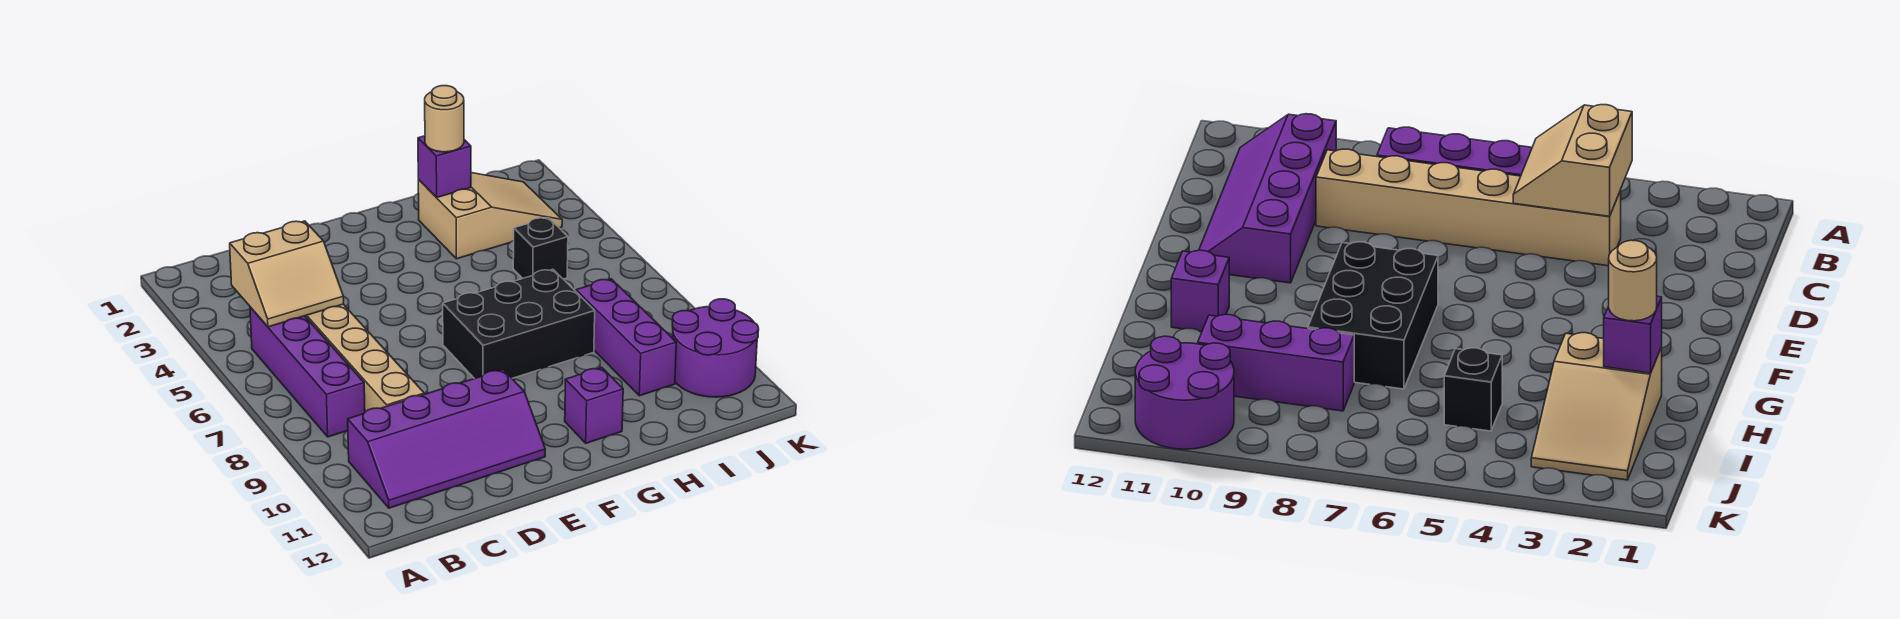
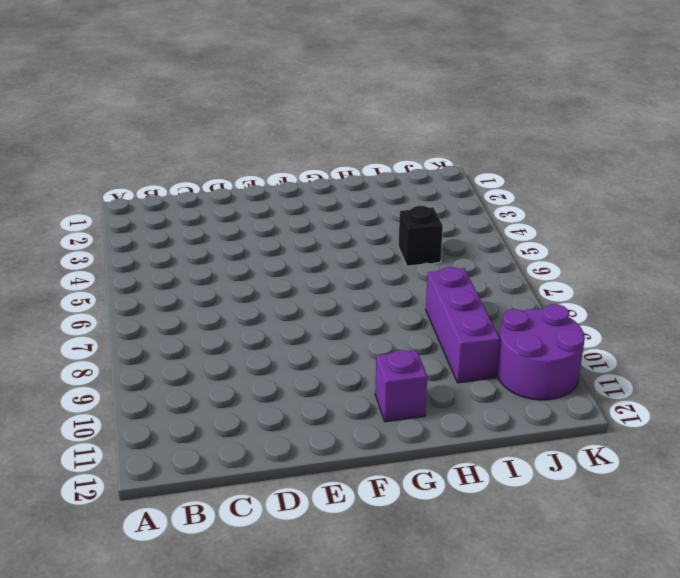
none -> purple brick B5:B8 level 1
none -> purple slope B10:E11 level 1 top 10
none -> tan brick C4:C9 level 1

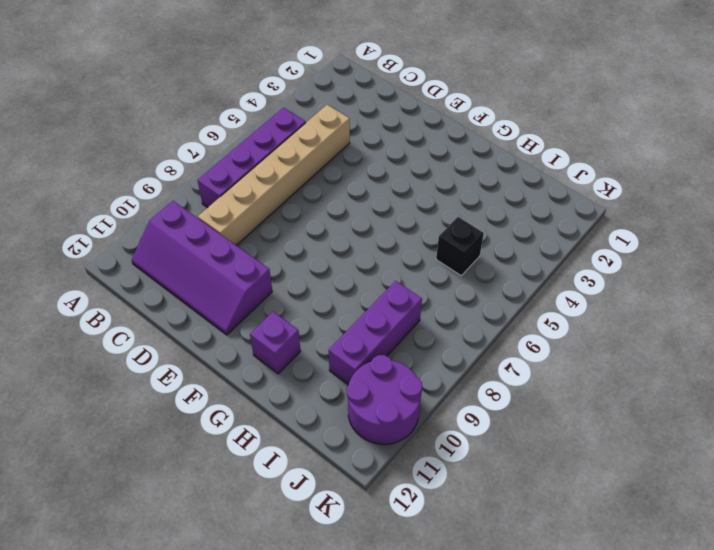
none -> black brick F7:H8 level 1
none -> tan slope H2:J3 level 1 top H
none -> tan slope B4:C5 level 2 top 4

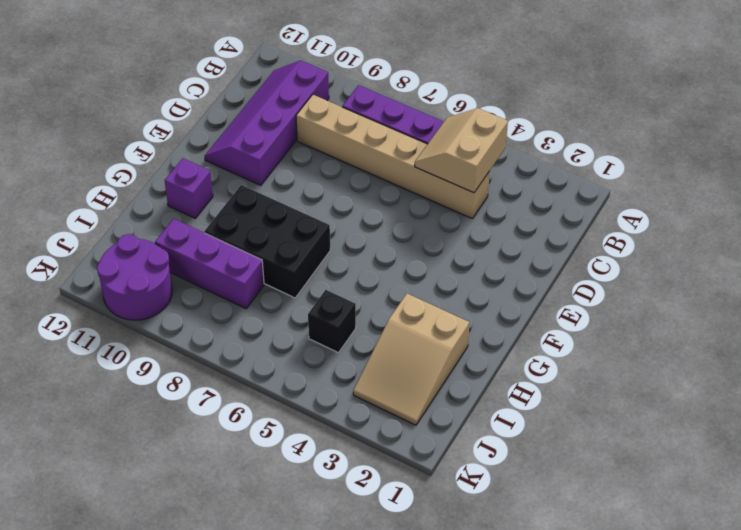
black brick G7:H9 level 1 -> black brick F7:H8 level 1
none -> purple brick H2 level 2
none -> tan round brick H2 level 3

